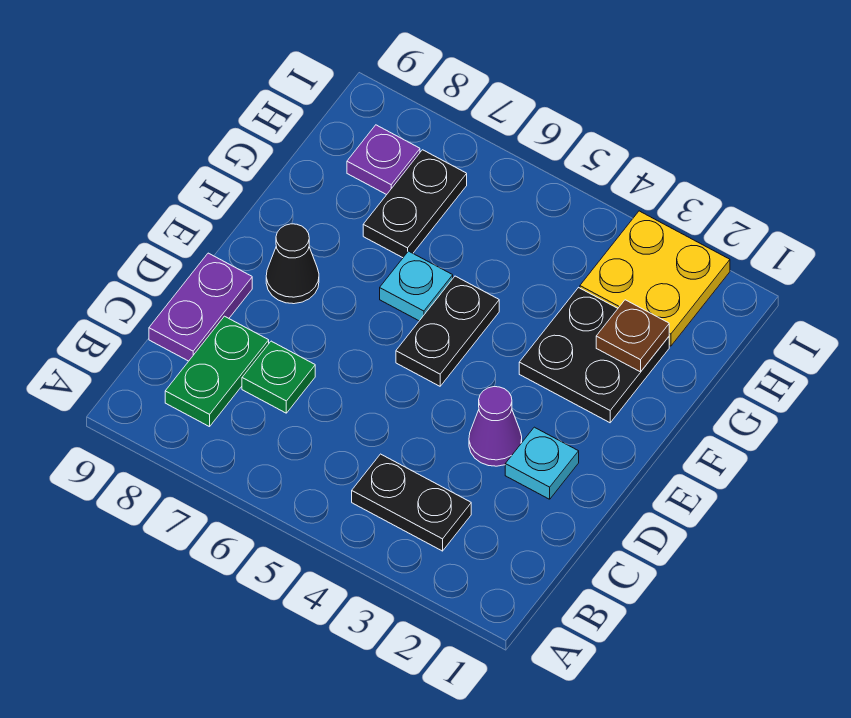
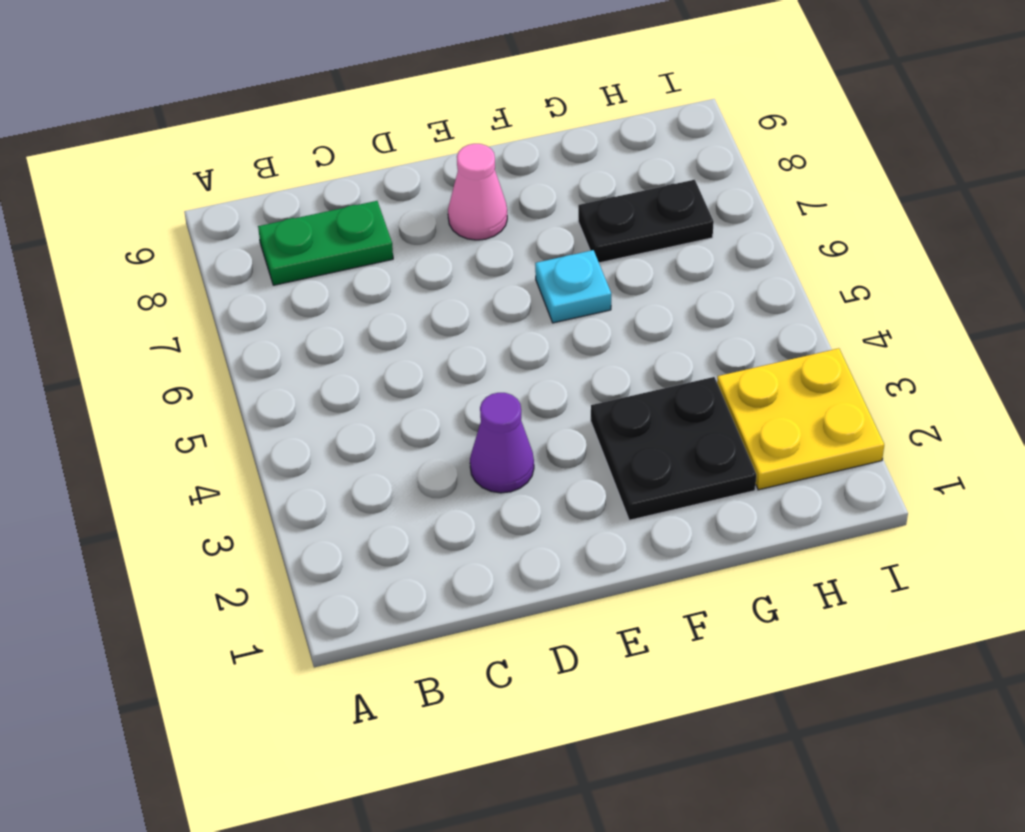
pink cone E8 level 1 -> black cone E8 level 1
none -> black plate B3:B4 level 1
none -> green plate C7 level 1
none -> purple plate C9:D9 level 1

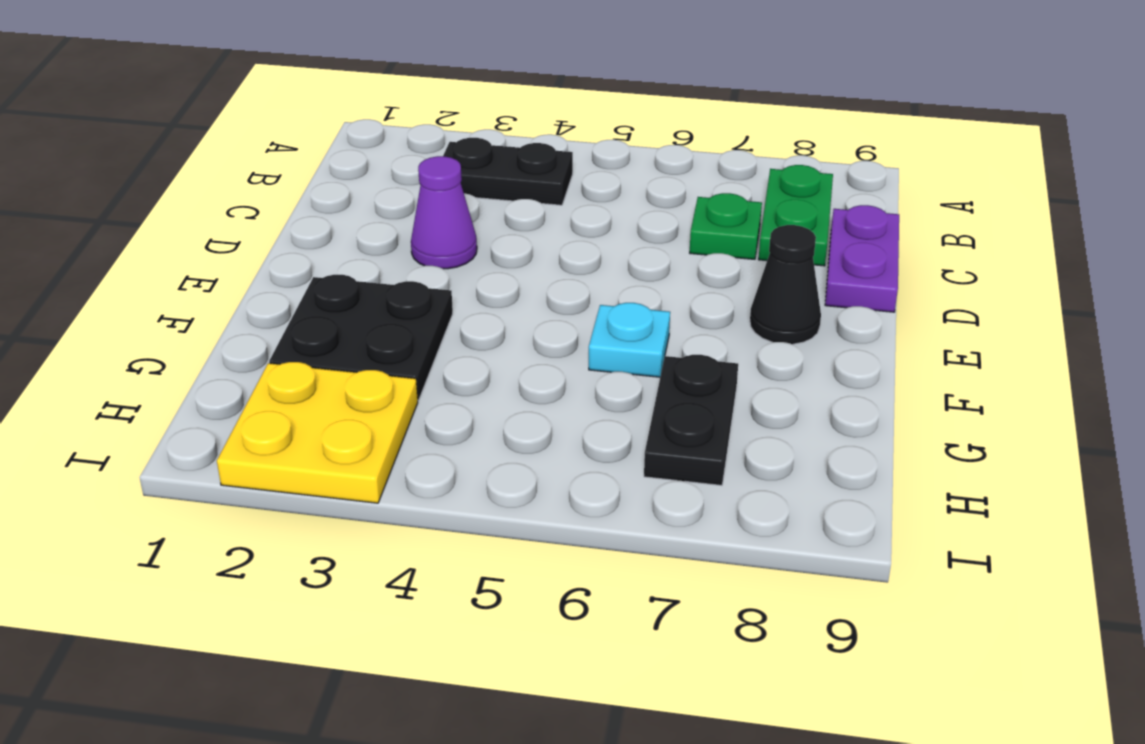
none -> cyan plate D2 level 1
none -> black plate E5:F5 level 1
none -> purple plate H8 level 1

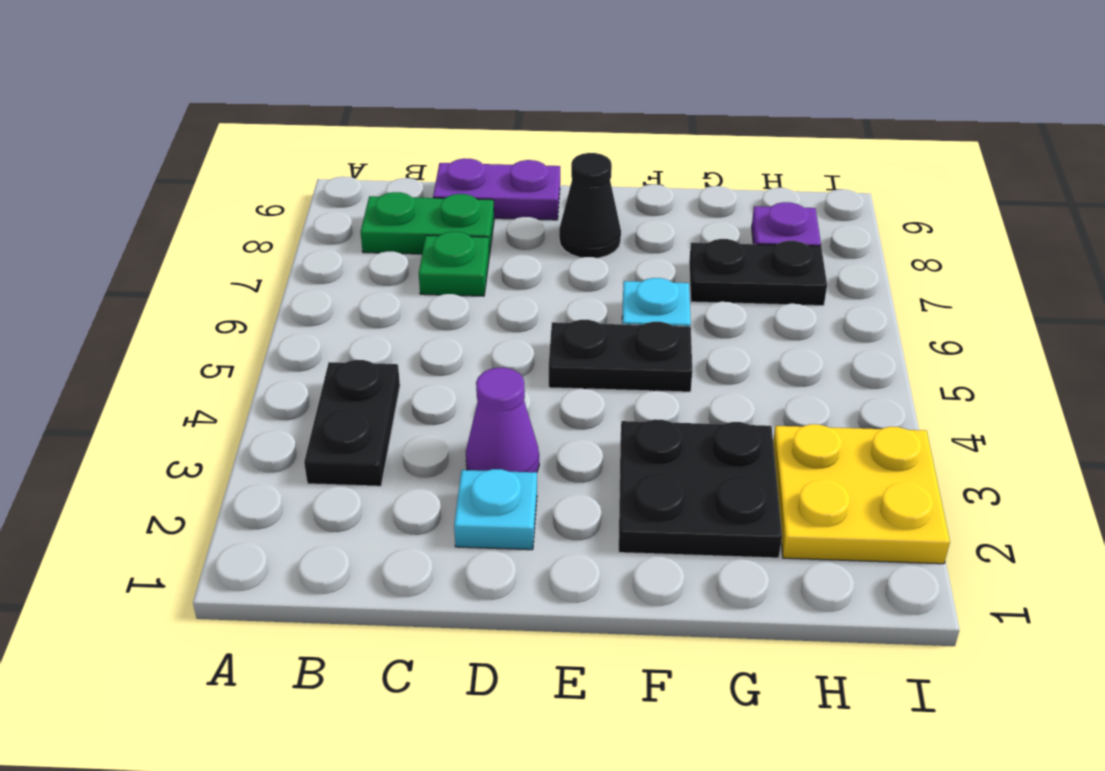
none -> brown plate G2 level 2

